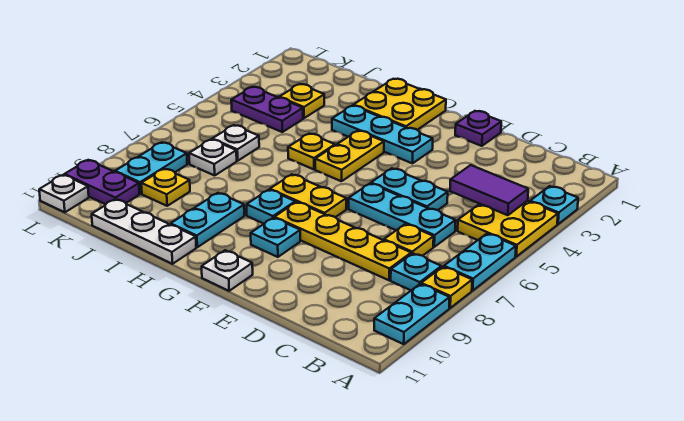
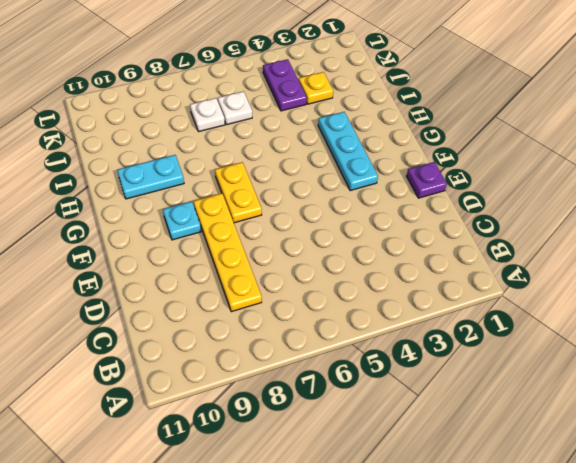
none -> cyan plate A3 level 1
none -> yellow plate A4:B5 level 1
none -> cyan plate A6:A7 level 1
none -> yellow plate A8 level 1

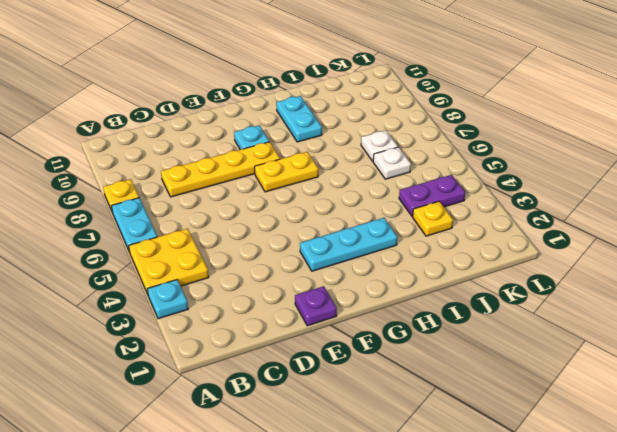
none -> cyan plate A9:A10 level 1
none -> cyan plate B8 level 1
none -> cyan plate C6:E6 level 1
none -> yellow plate C7 level 1

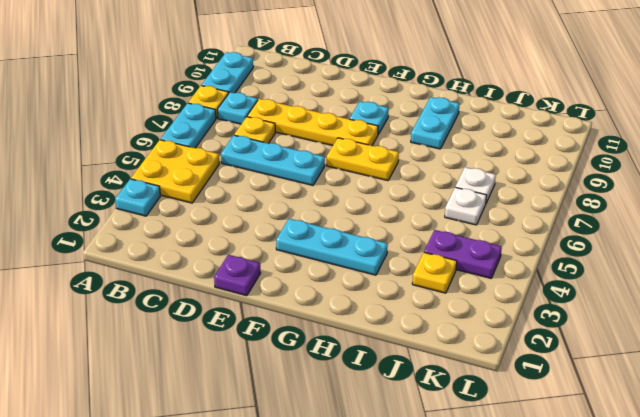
none -> cyan plate D5:E5 level 1
none -> white plate F11 level 1
none -> yellow plate G1:H2 level 1
none -> yellow plate G4:G5 level 1

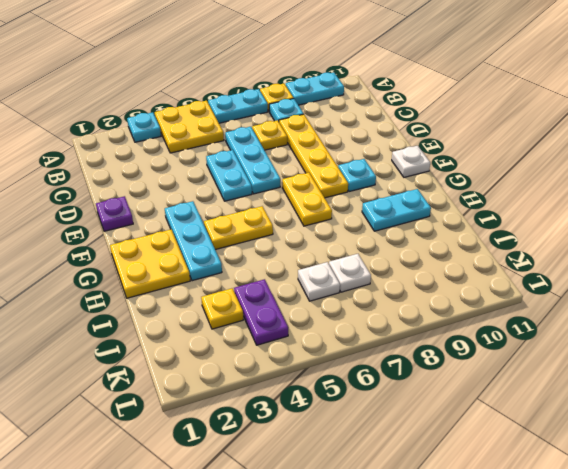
none -> cyan plate G8 level 1
none -> yellow plate H5 level 1
none -> white plate H11:J11 level 1
none -> yellow plate J9 level 1

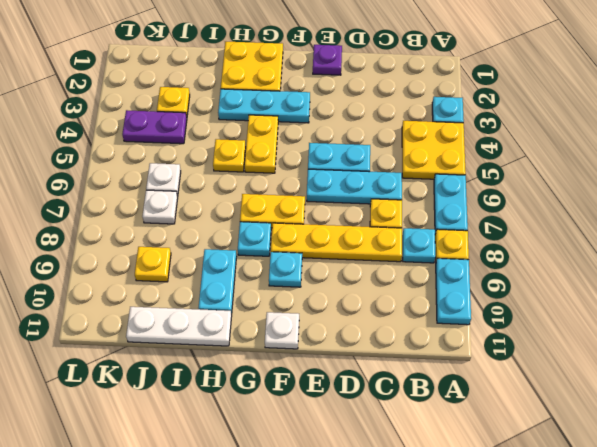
none -> cyan plate K8:K9 level 1
none -> purple plate K10:L10 level 1
none -> white plate L11 level 1
none -> purple tile B4:C4 level 2

